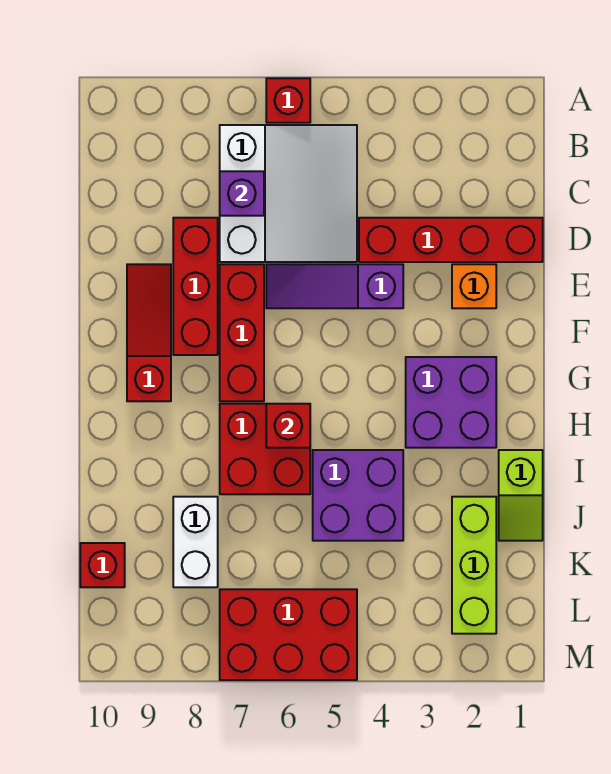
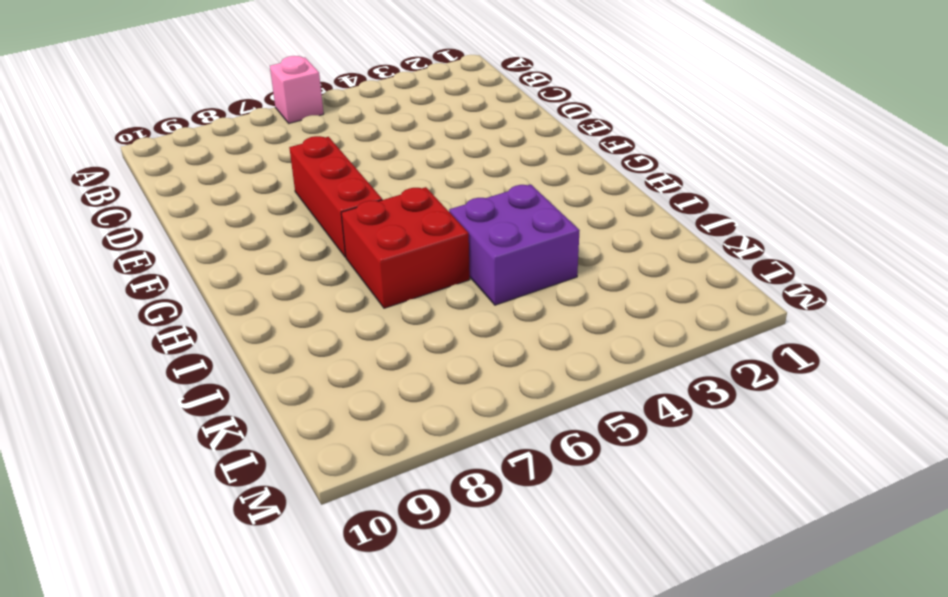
pink brick A6 level 1 -> red brick A6 level 1
none -> white slope B5:D7 level 1 top 7
none -> red brick D1:D4 level 1
none -> red brick D8:F8 level 1

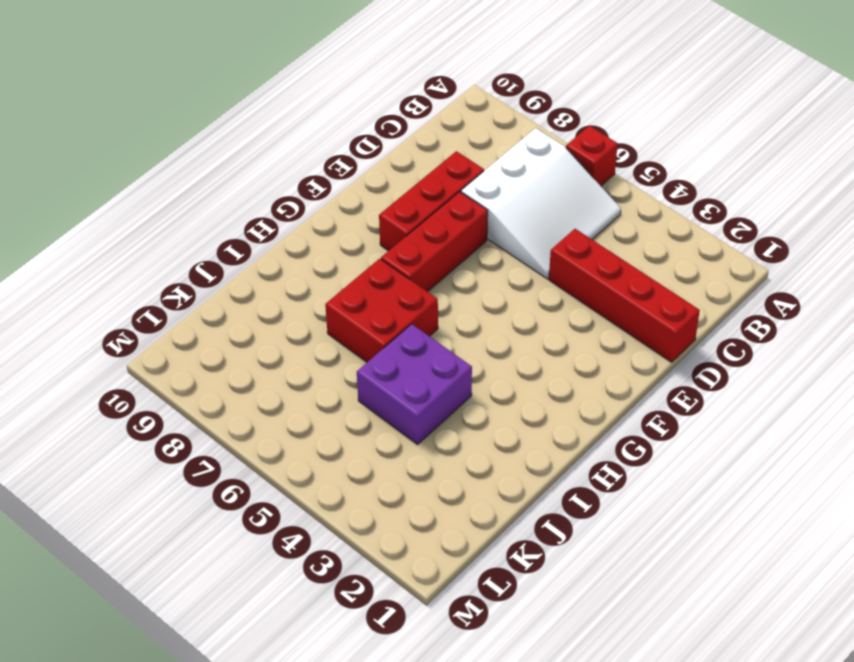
none -> orange brick E2 level 1
none -> purple slope E4:E6 level 1 top 4
none -> red slope E9:G9 level 1 top G

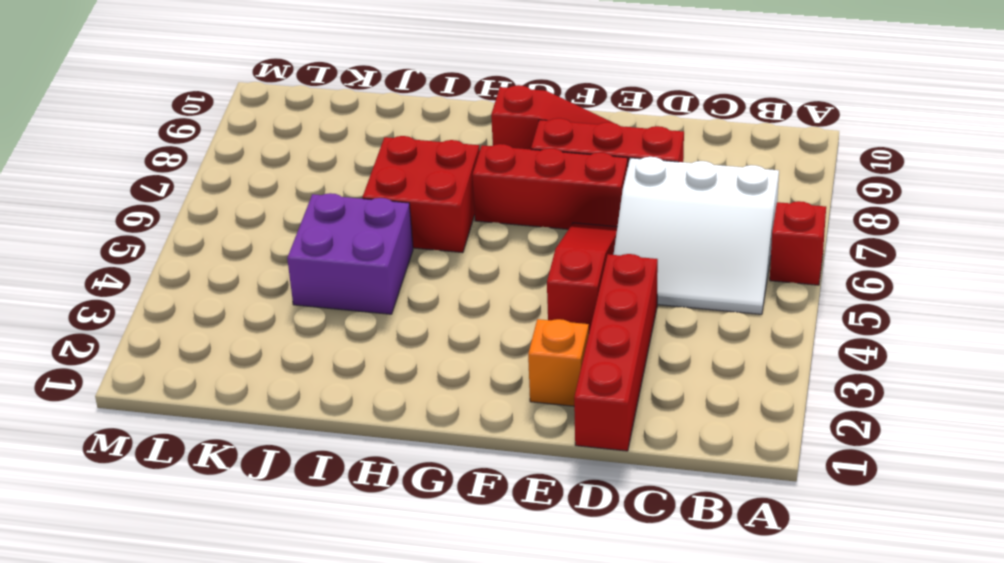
red slope E4:E6 level 1 top 4 -> purple slope E4:E6 level 1 top 4
none -> purple brick G2:H3 level 1
none -> lime slope I1:J1 level 1 top I
none -> lime brick J2:L2 level 1

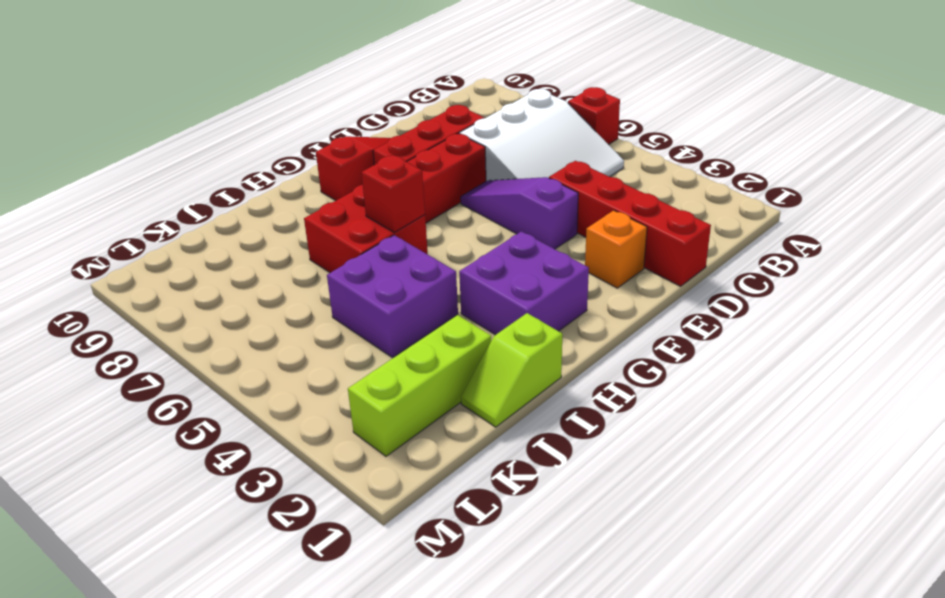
none -> white brick J8:K8 level 1
none -> red brick K10 level 1
none -> red brick L5:M7 level 1

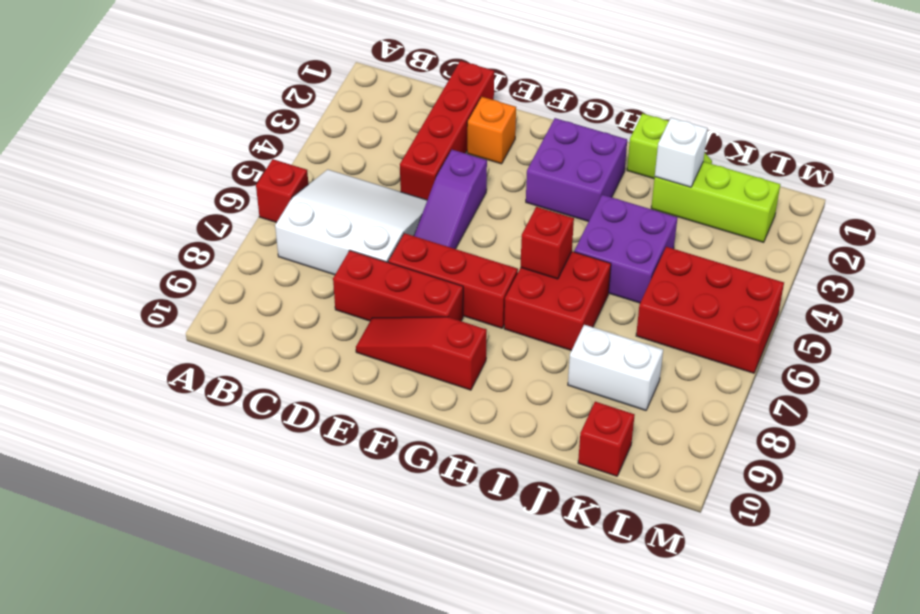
white brick J2 level 2 -> none
red brick K5:M6 level 1 -> red brick L5:M7 level 1
none -> purple brick C7 level 2

